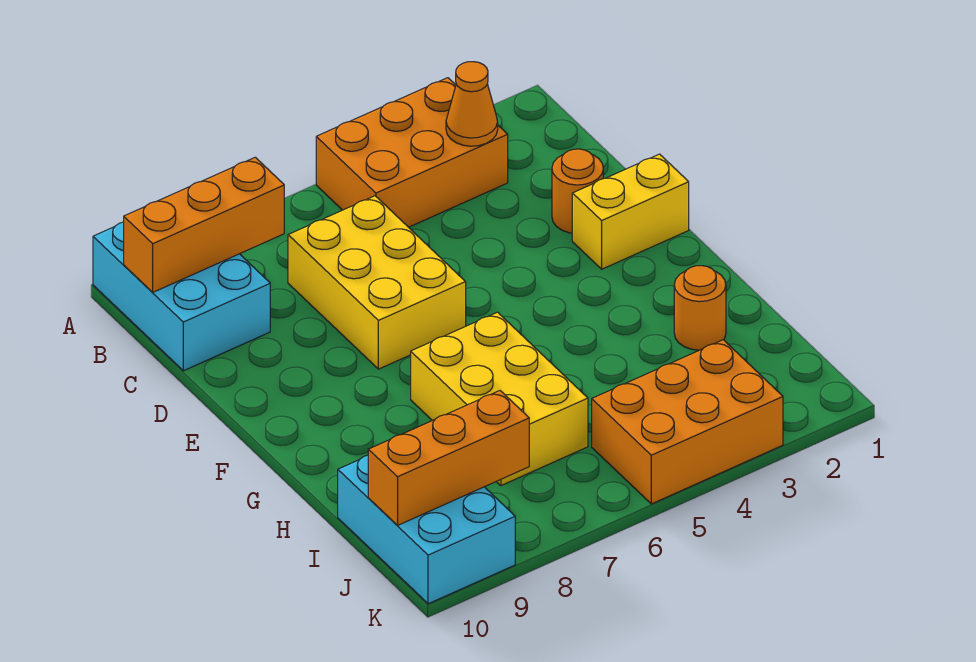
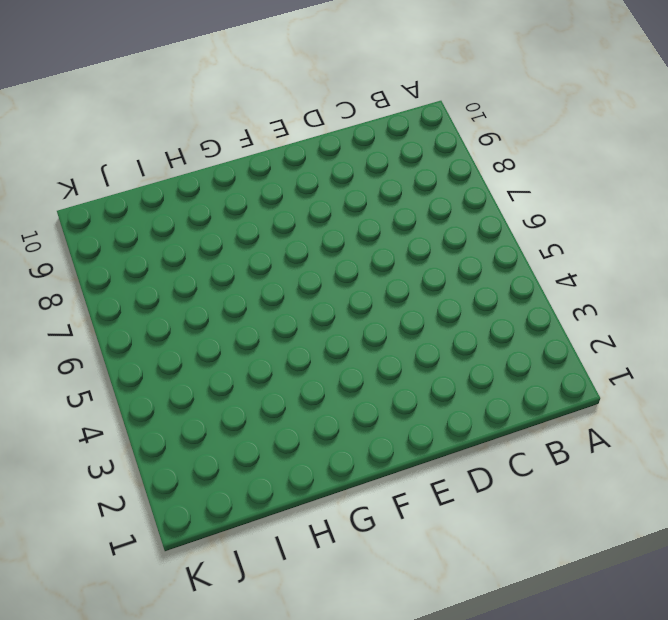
none -> orange brick A3:B5 level 1
none -> cyan brick A9:C10 level 1
none -> yellow brick C6:E7 level 1

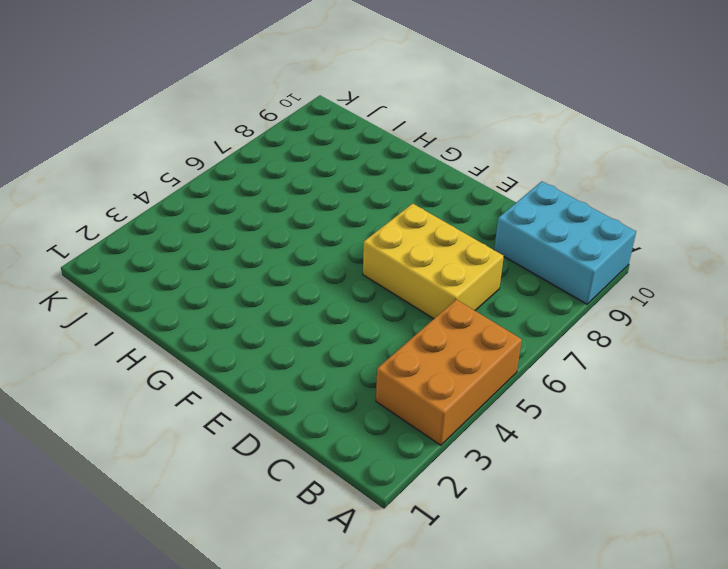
none -> orange round brick D2 level 1
none -> yellow brick E1:E2 level 1
none -> yellow brick G6:I7 level 1

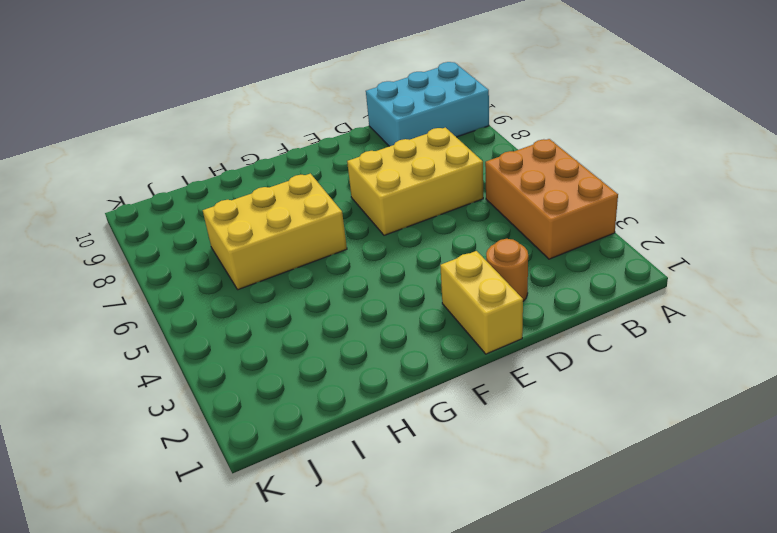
none -> orange round brick H2 level 1
none -> cyan brick I9:K10 level 1
none -> orange brick J3:K5 level 1

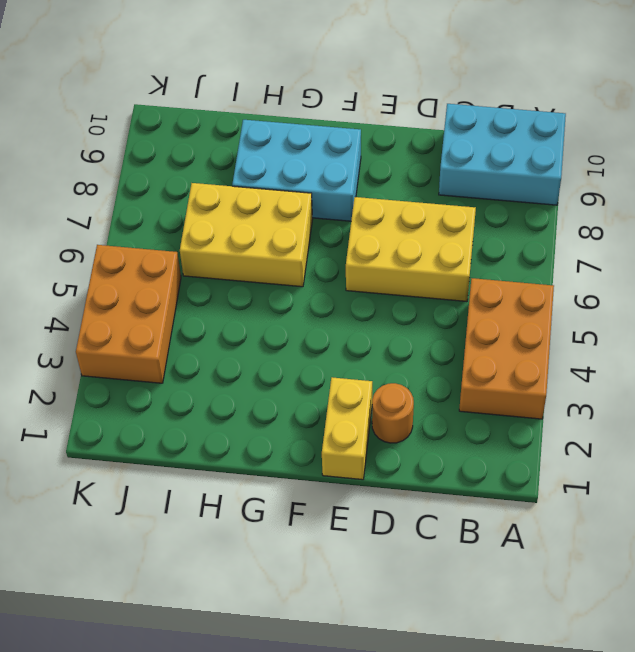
cyan brick F8:H9 level 1 -> cyan brick I9:K10 level 1
none -> orange round brick H2 level 1
none -> orange cone B3 level 2
none -> orange brick B8:B10 level 2

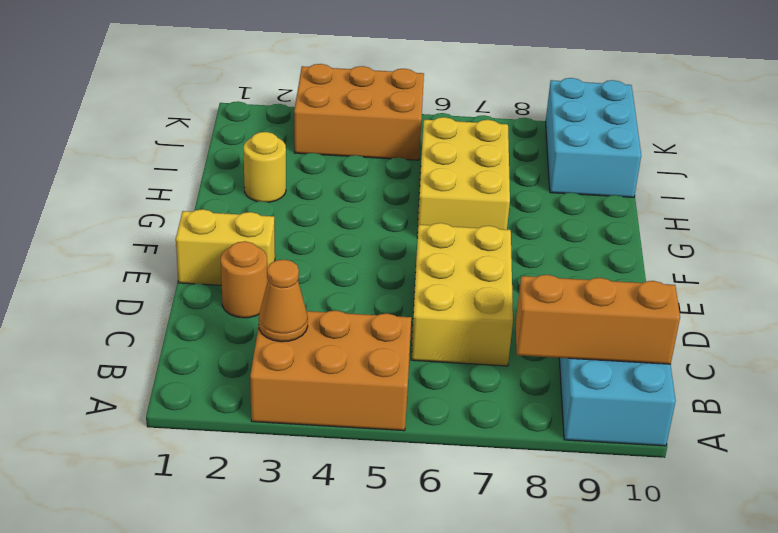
yellow round brick H2 level 1 -> orange round brick H2 level 1
none -> orange brick J8:J10 level 2

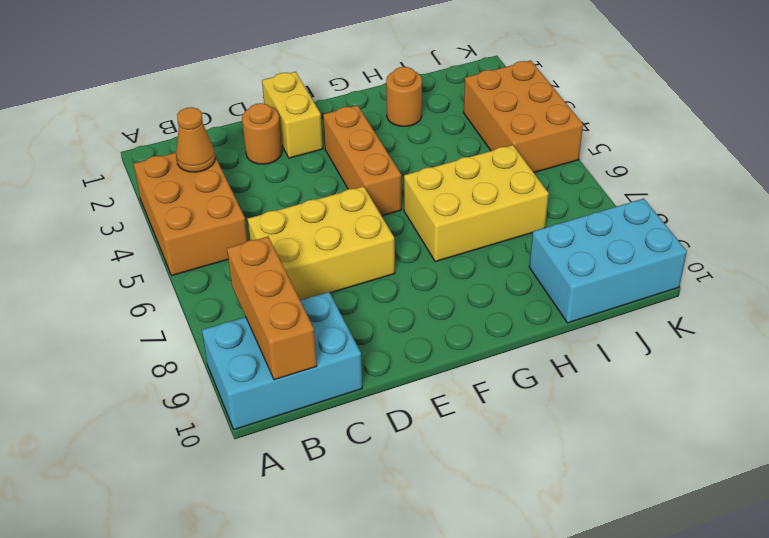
orange brick F3:F5 level 1 -> orange brick J8:J10 level 2

